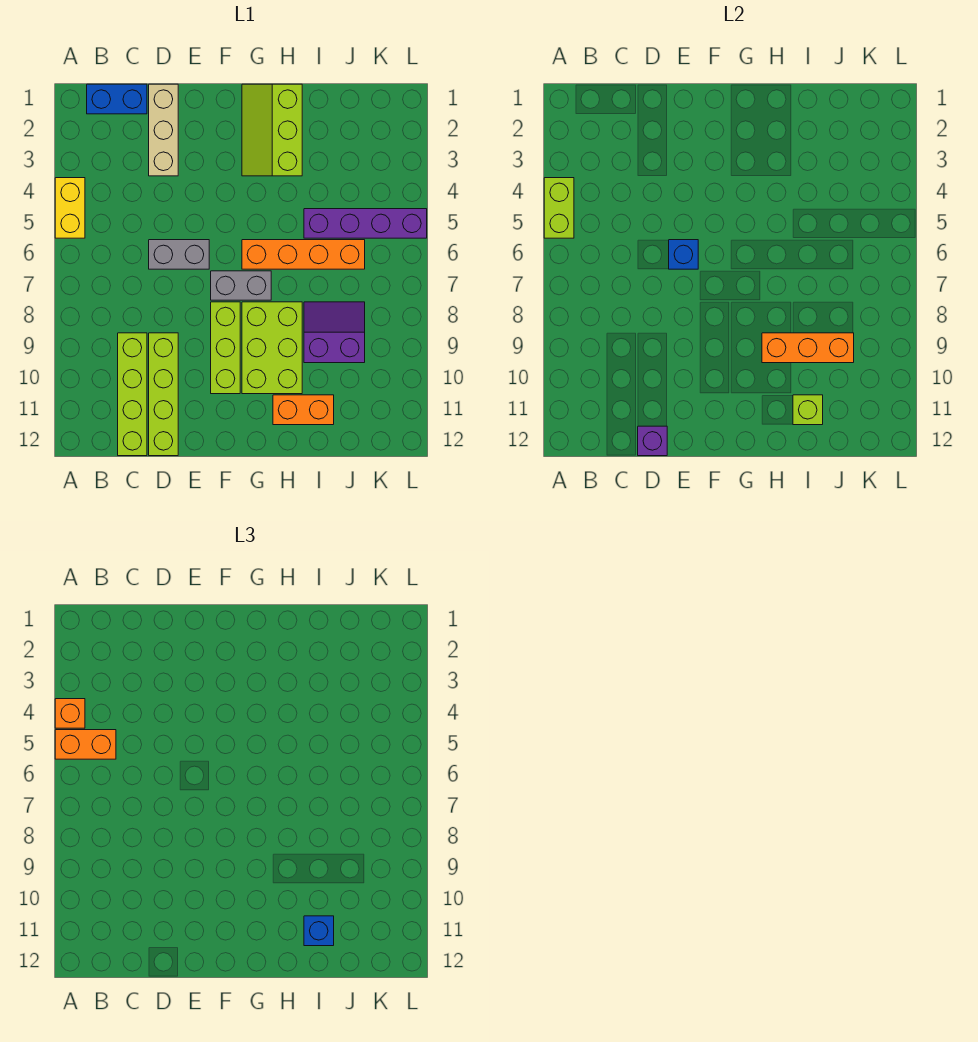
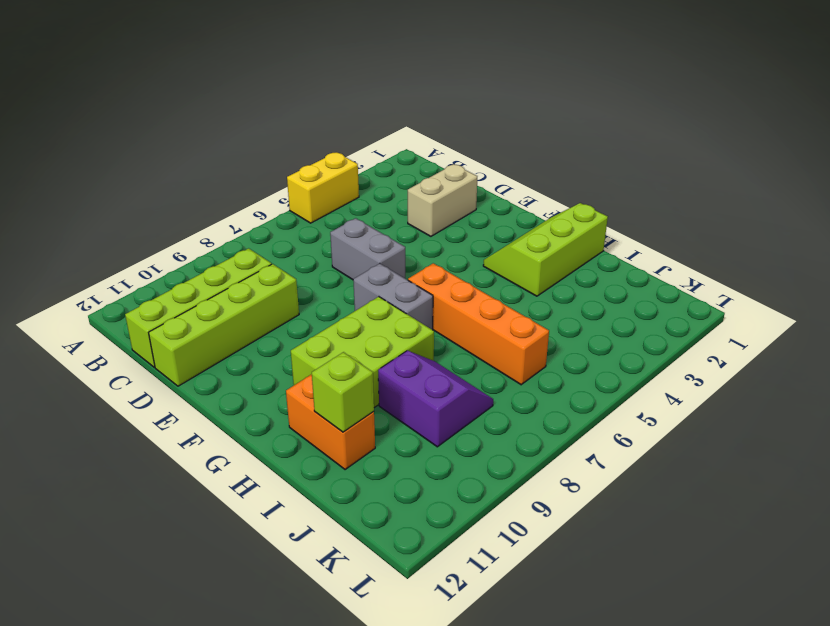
tan brick D2:D3 level 1 -> tan brick D1:D3 level 1
none -> blue brick B1:C1 level 1
none -> lime brick F8:F10 level 1
none -> purple brick I5:L5 level 1

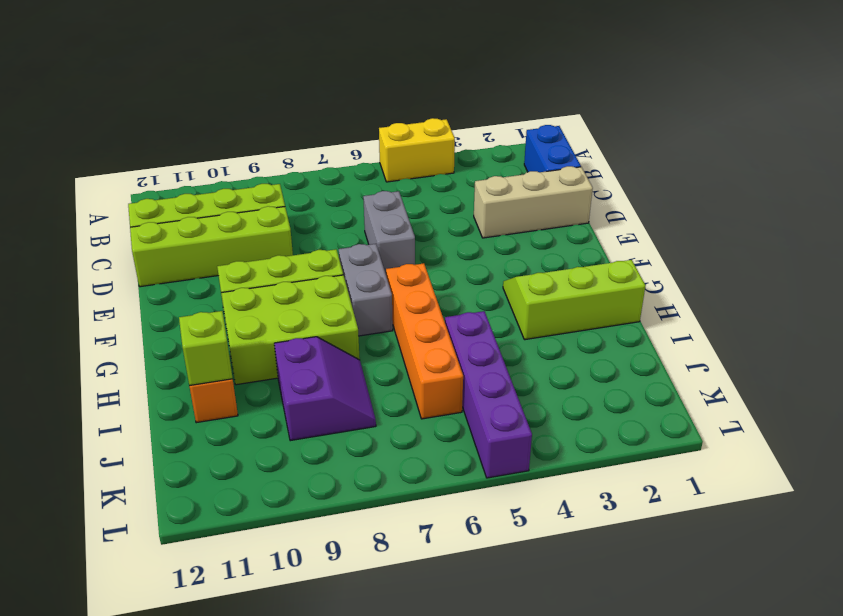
none -> lime brick A4:A5 level 2
none -> purple brick D12 level 2
none -> blue brick E6 level 2

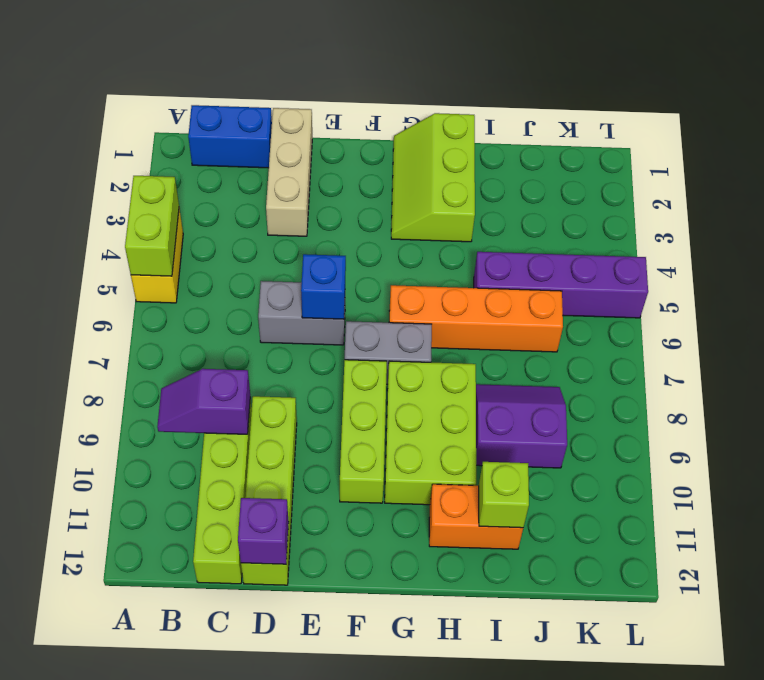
purple slope B9:C9 level 2 top C -> none
none -> orange brick H9:J9 level 2
none -> orange brick A4 level 3
none -> orange brick A5:B5 level 3

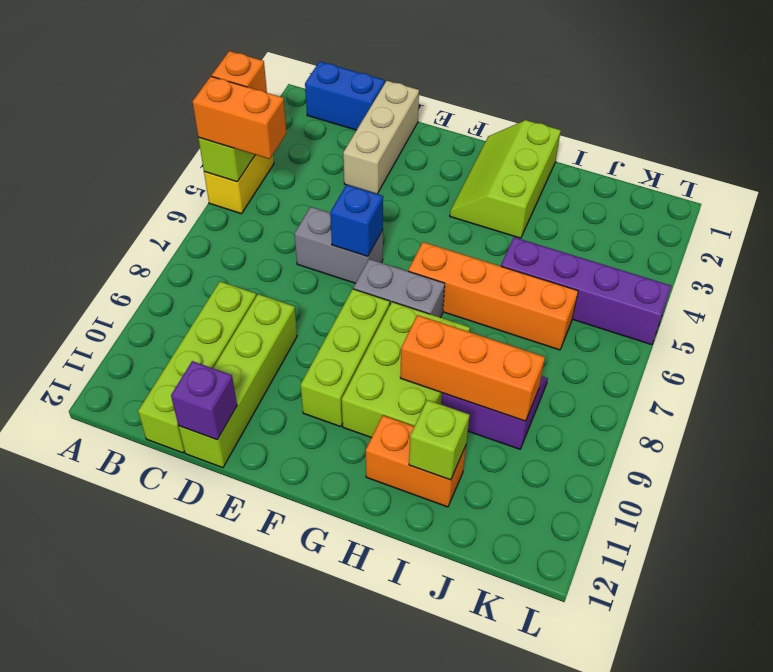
none -> blue brick I11 level 3

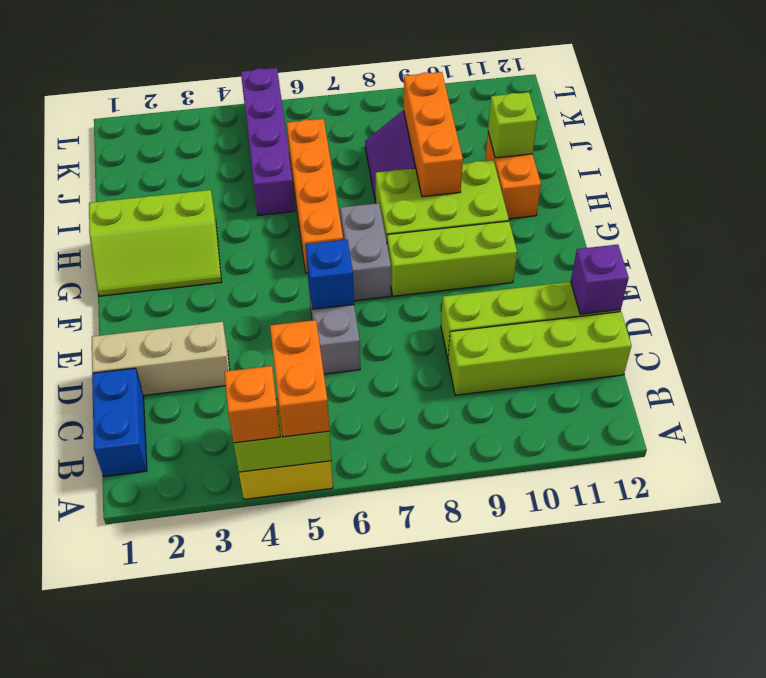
none -> blue brick I11 level 3

